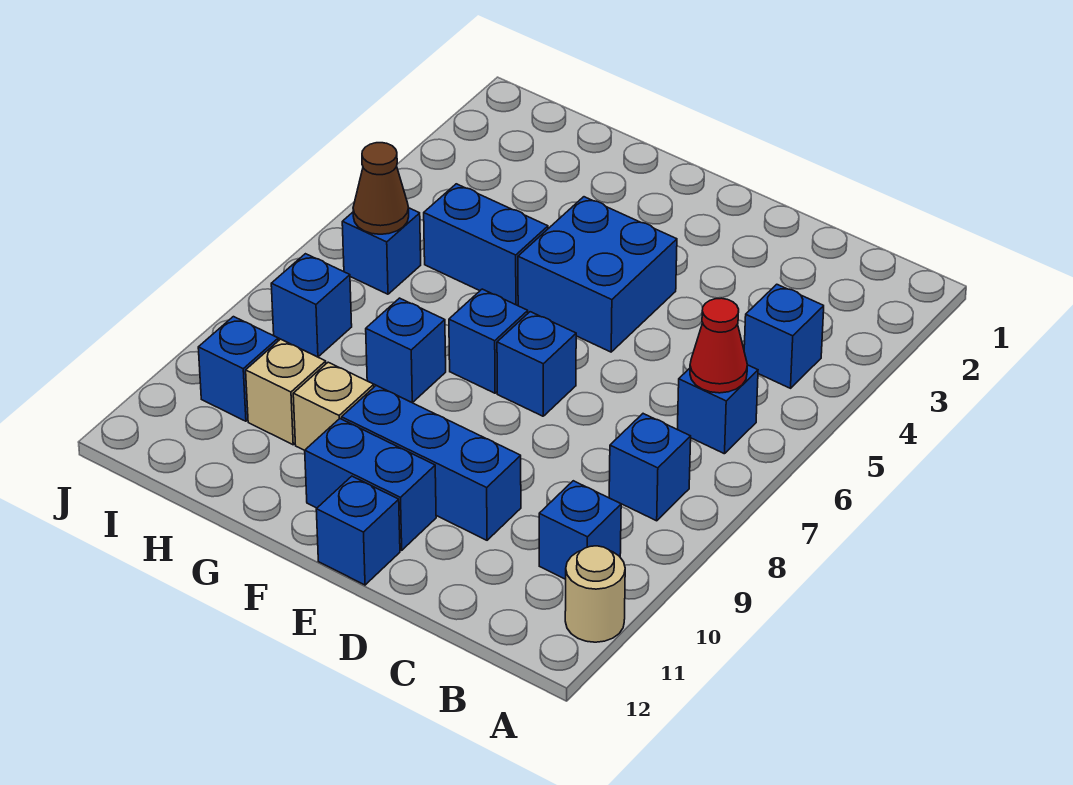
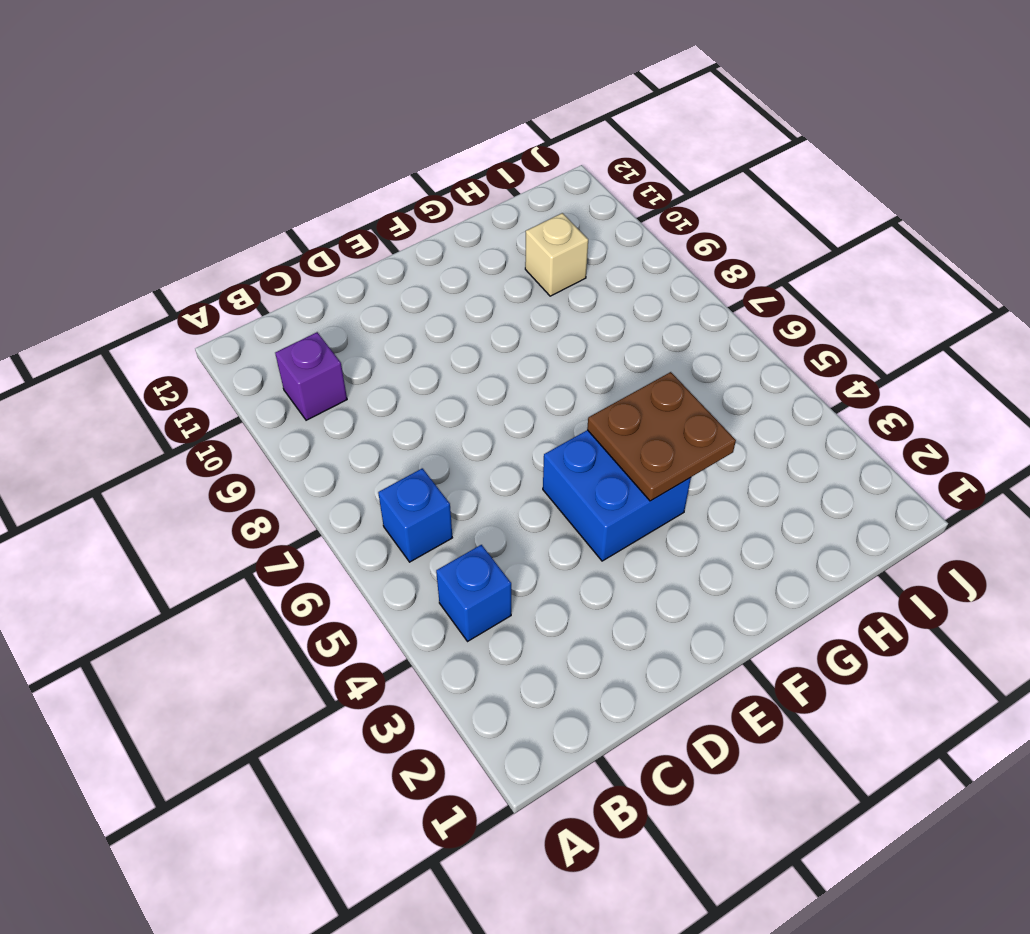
purple brick B10 level 1 -> blue brick B10 level 1
brown plate F4:G5 level 2 -> none
none -> tan round brick A11 level 1
none -> blue brick B8 level 1
none -> blue brick D10:F10 level 1

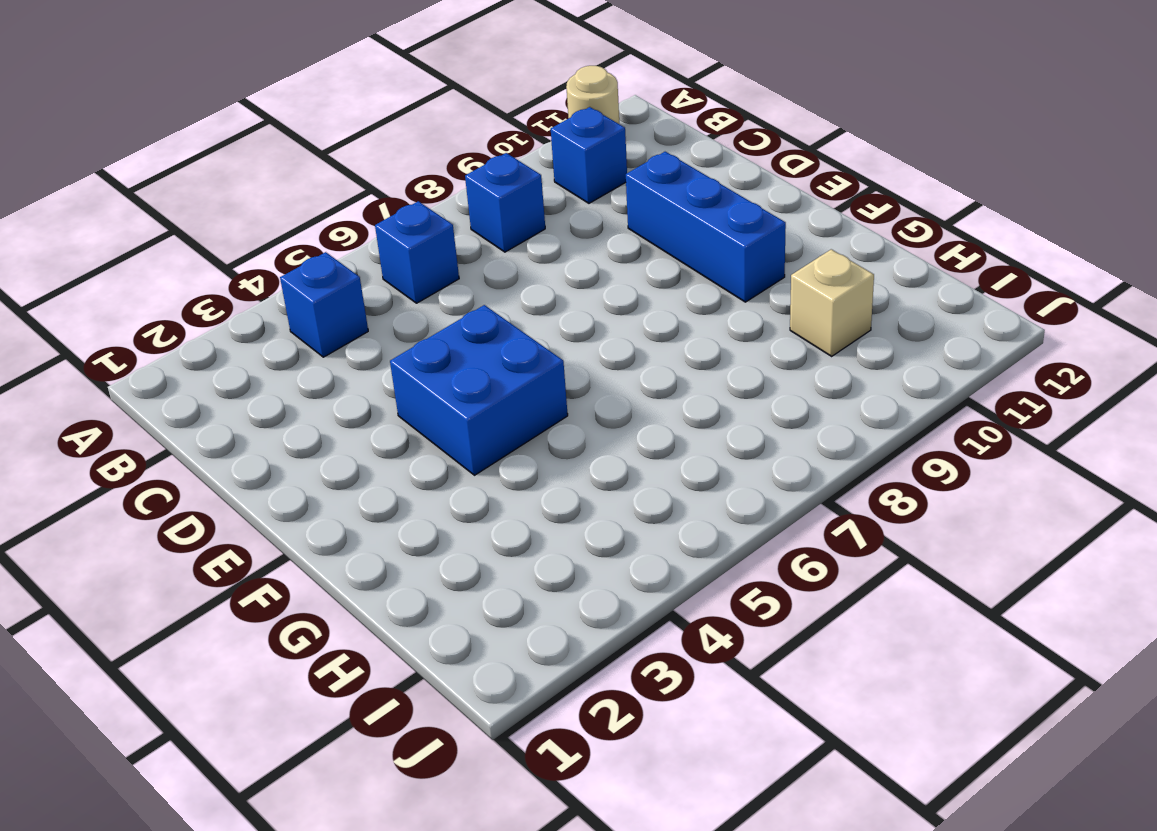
none -> blue brick E7 level 1
none -> blue brick E11:F11 level 1
none -> blue brick E12 level 1

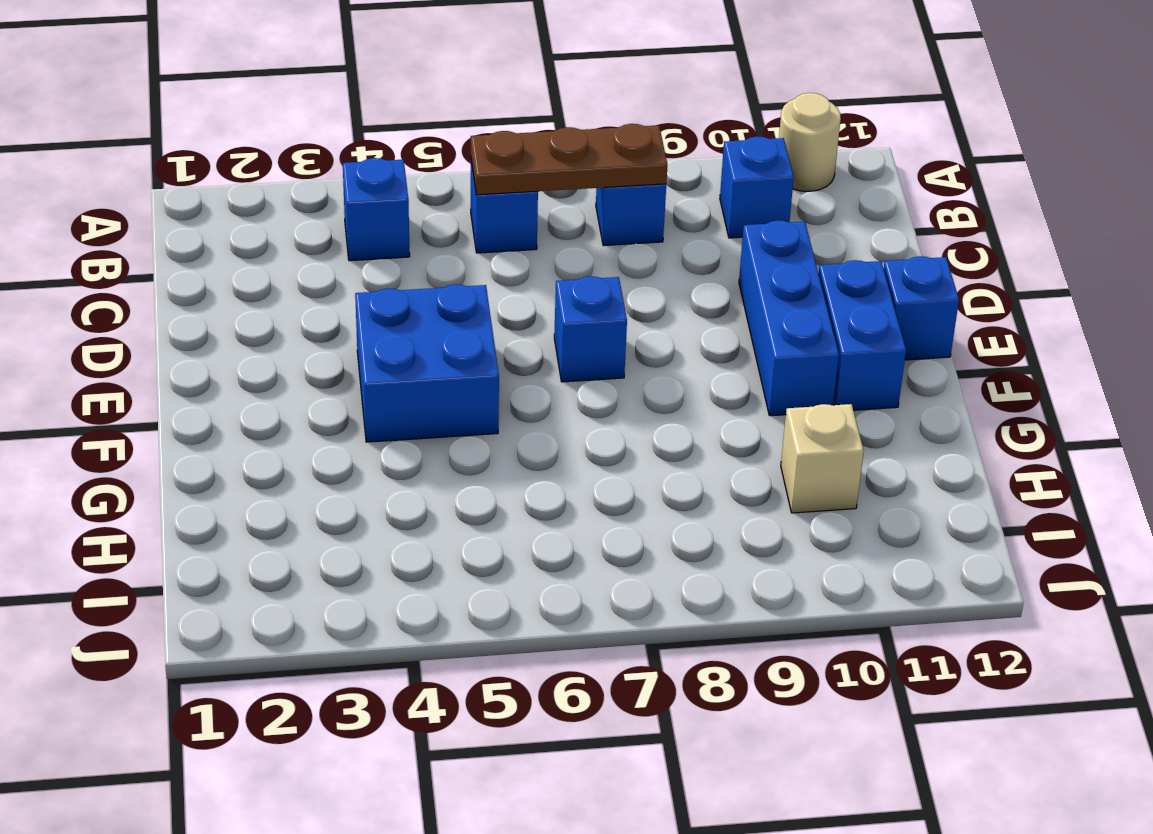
brown plate B6:B8 level 2 -> red cone B6 level 2
none -> blue brick F7 level 1
none -> blue brick G5:H5 level 1
none -> blue brick G8 level 1

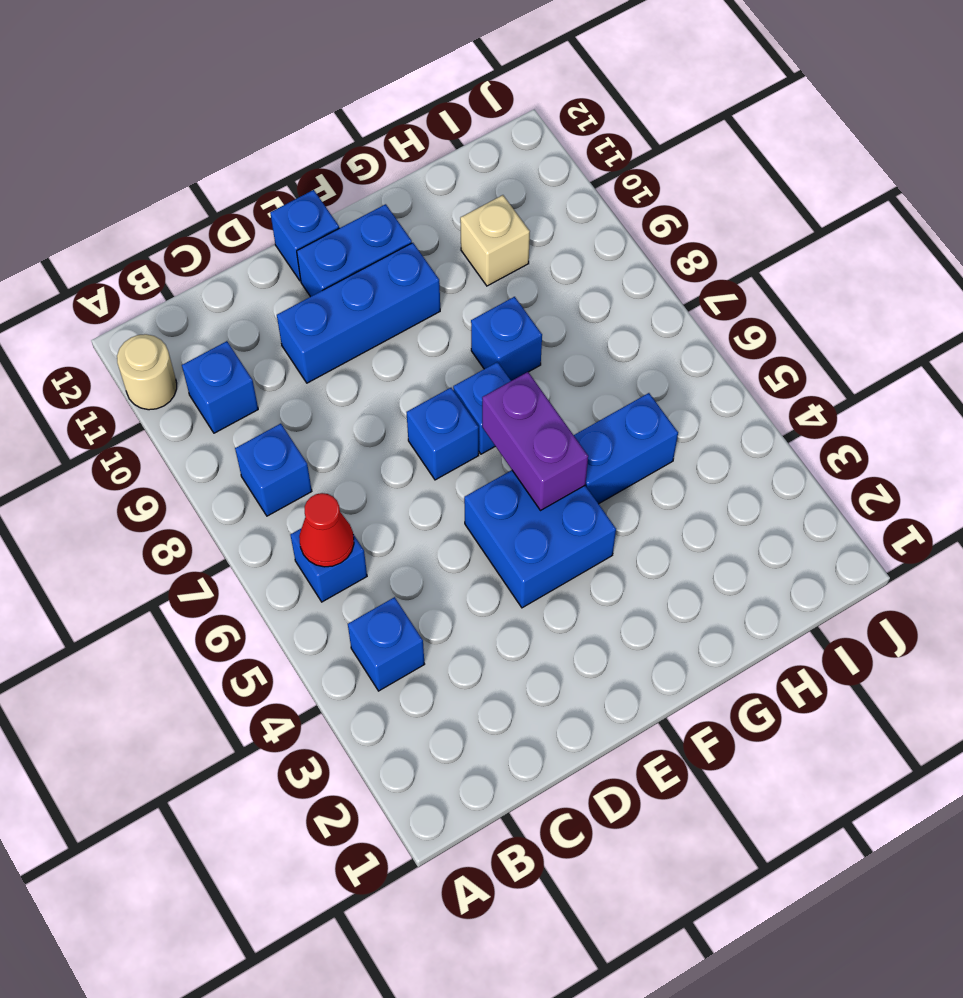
purple brick F5:F6 level 2 -> none
none -> tan brick G10 level 1
none -> blue brick I6 level 1
none -> blue brick I8 level 1

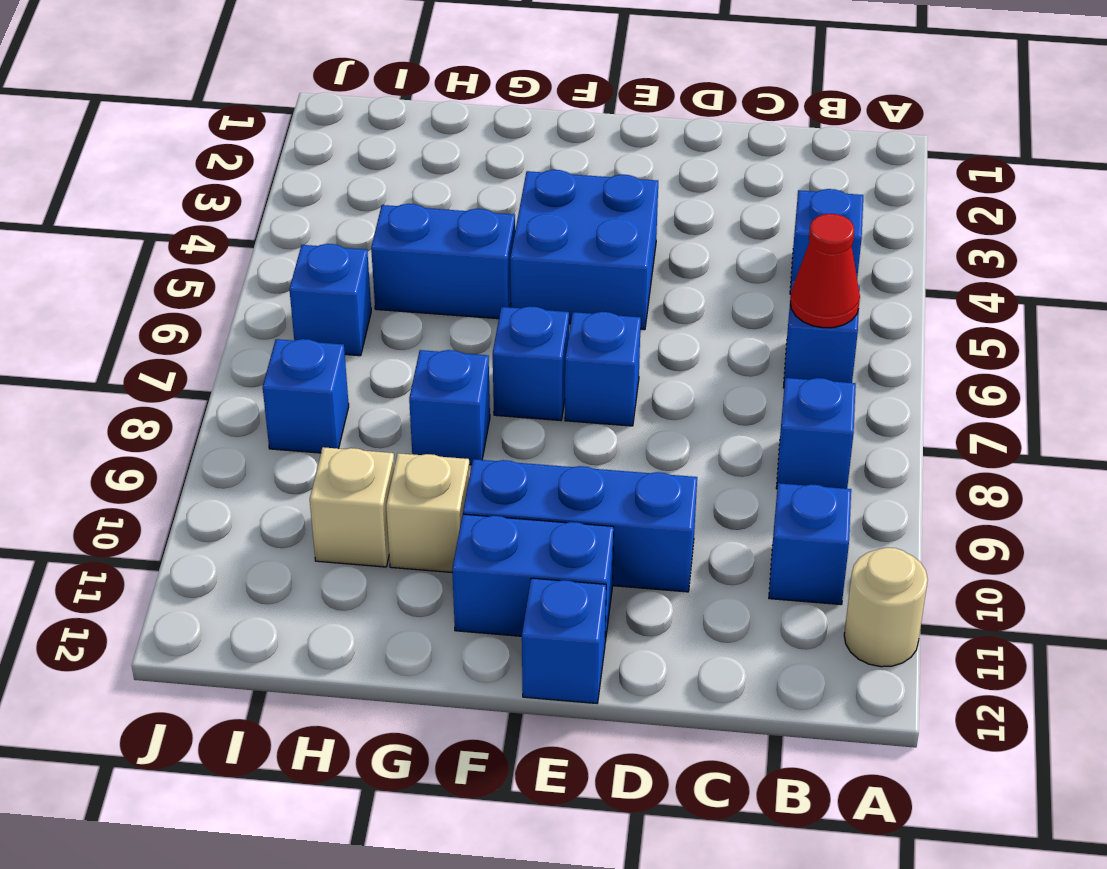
none -> blue brick I10 level 1
none -> brown cone I6 level 2

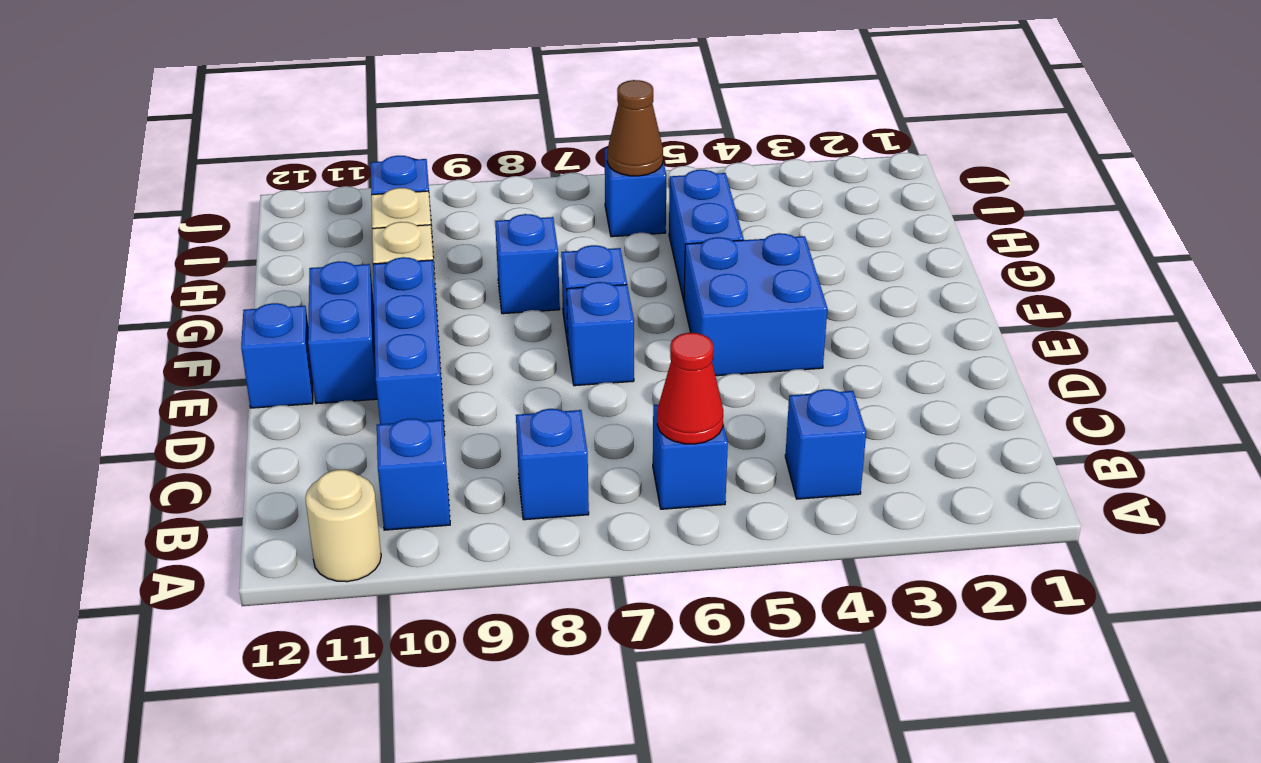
none -> blue brick I8 level 1

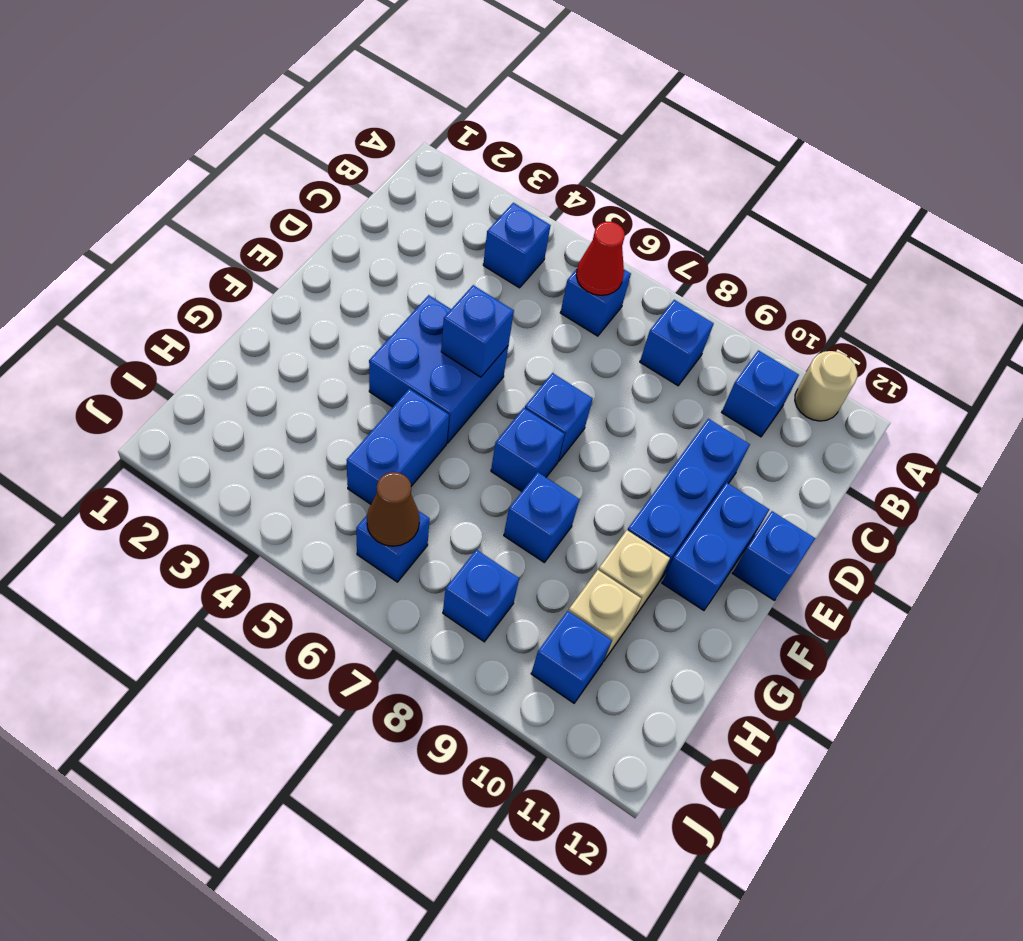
blue brick E5 level 2 -> none

